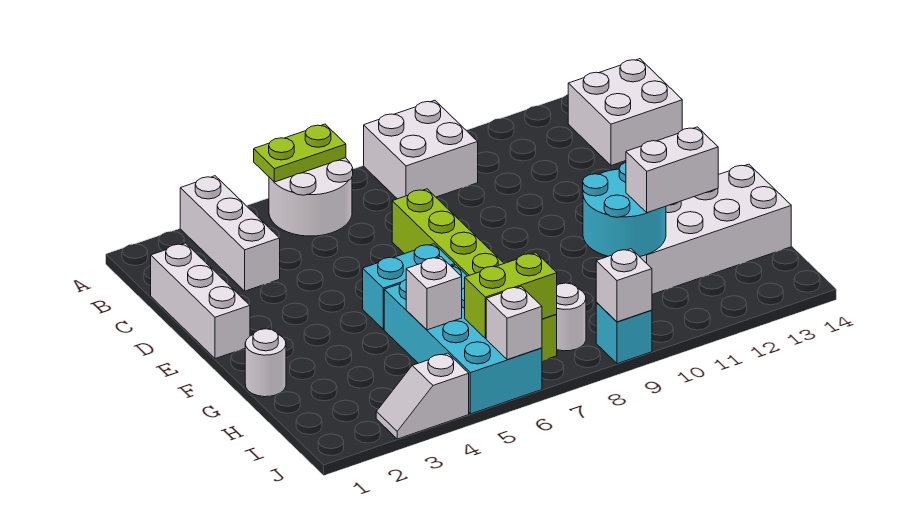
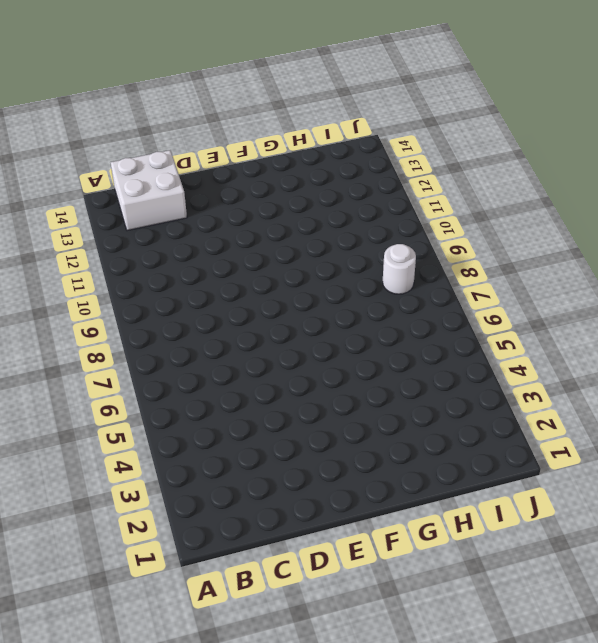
none -> white brick A3:C3 level 1
none -> white round brick A5:B6 level 1
none -> white brick A8:B9 level 1

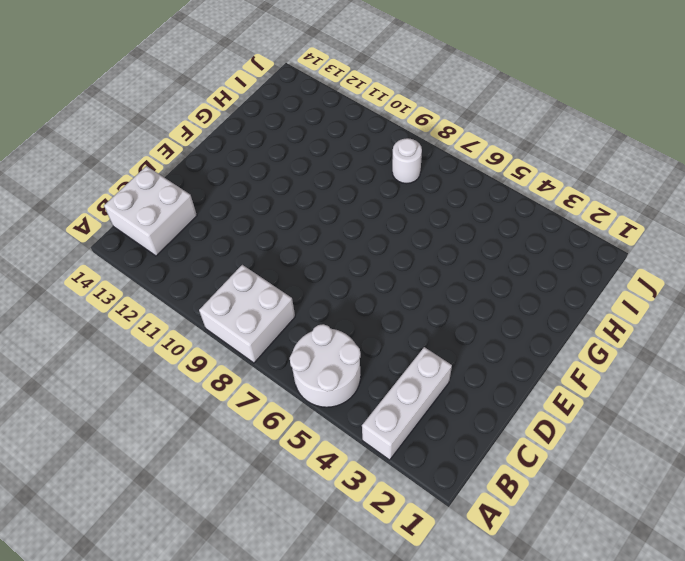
none -> white brick C1:E1 level 1
none -> lime brick D7:I7 level 1
none -> cyan brick F5:F6 level 1

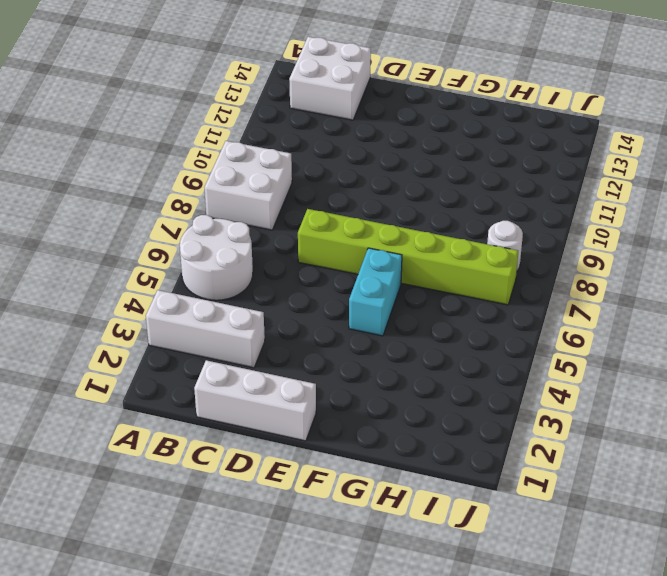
none -> white round brick G1 level 1
none -> cyan brick G5:J6 level 1
none -> white brick G11:H14 level 1

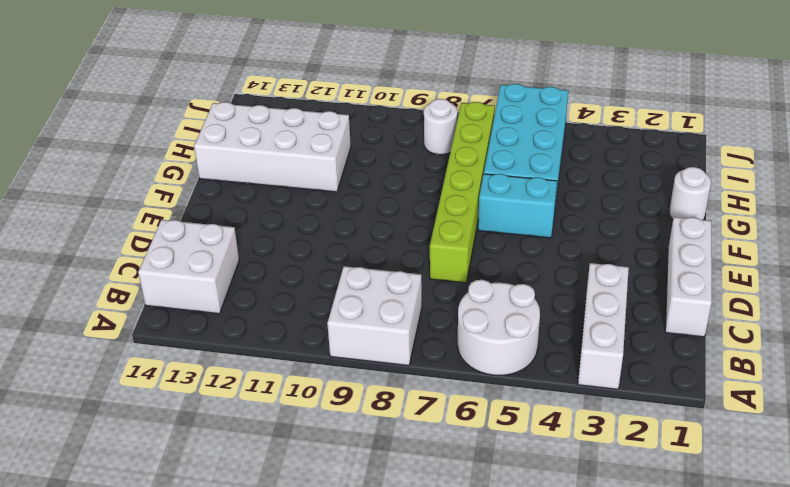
none -> white slope J3:J4 level 1 top 4
none -> cyan brick J9 level 1
none -> lime plate A5:A6 level 2

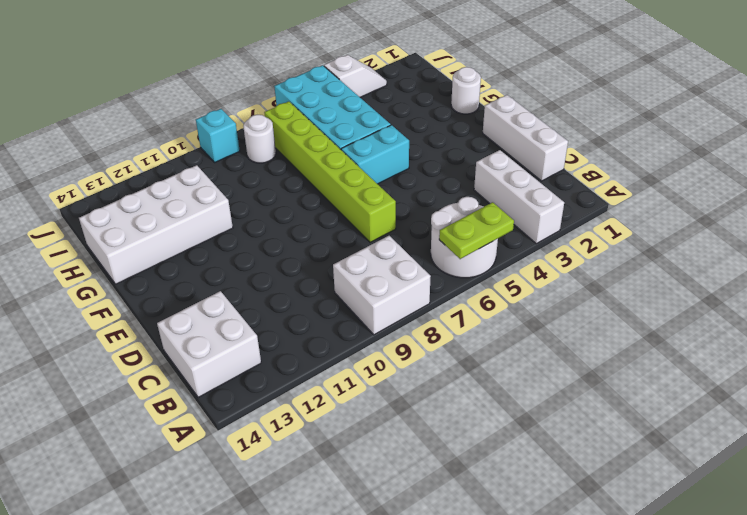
none -> cyan round brick G10:H11 level 2
none -> white brick H5 level 2
none -> lime brick I6:I7 level 2

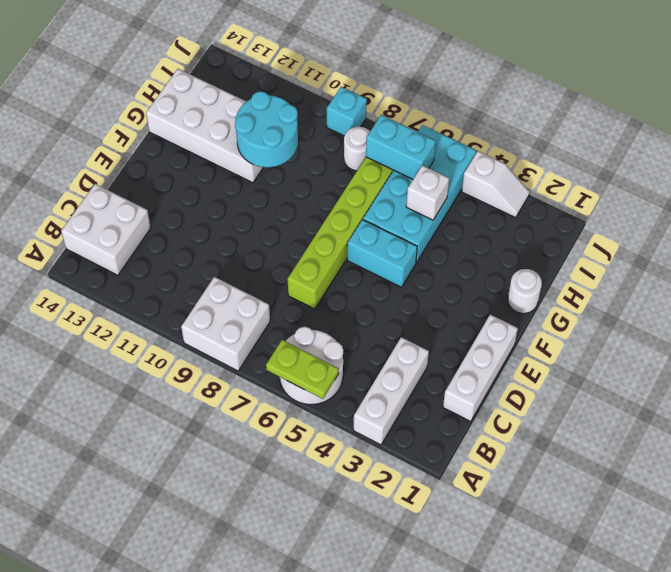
cyan brick I6:I7 level 2 -> lime brick I6:I7 level 2
none -> white brick J6 level 2
none -> white brick J9 level 2
none -> white brick H11:H12 level 3

